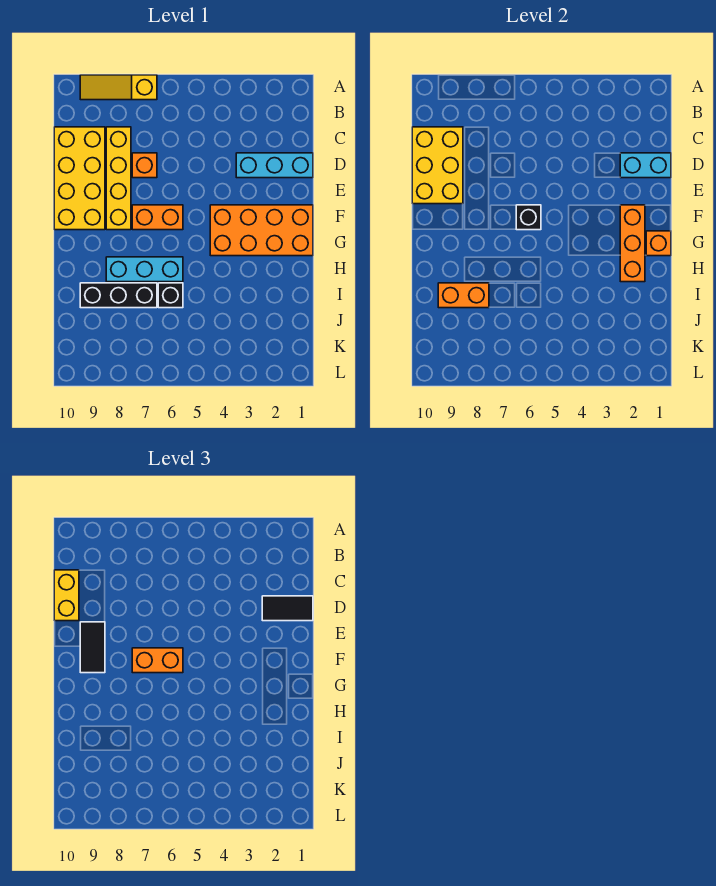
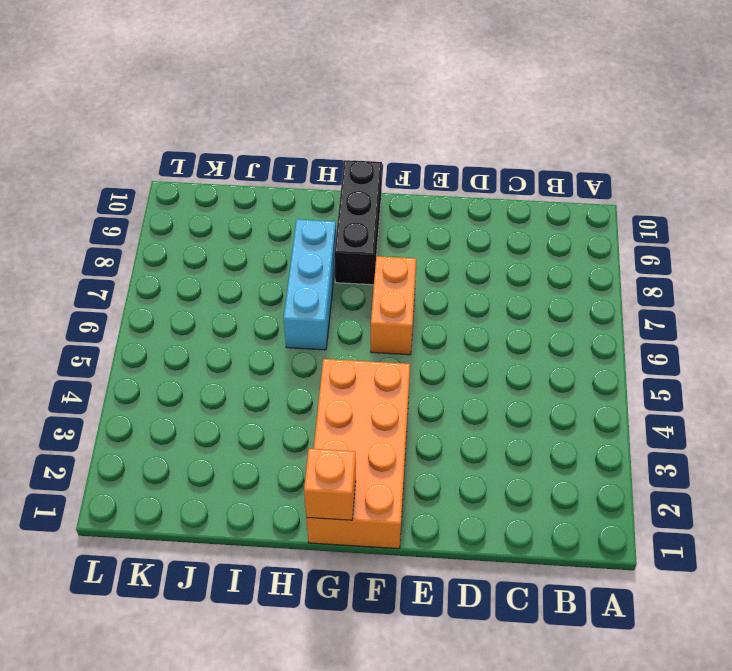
black brick G8:G10 level 1 -> black brick I7:I9 level 1
none -> yellow slope A7:A9 level 1 top 7
none -> yellow brick C8:F8 level 1
none -> yellow brick C9:F10 level 1

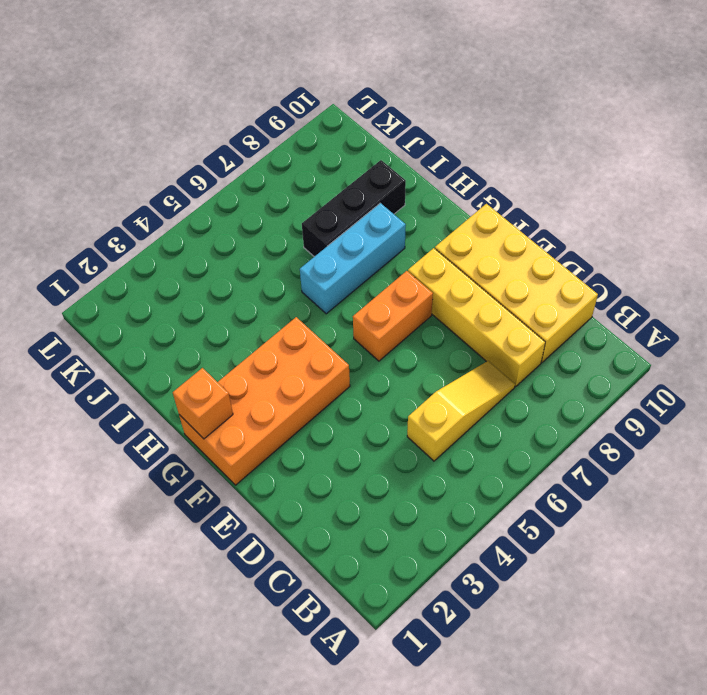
yellow slope C5:C7 level 1 top 5 -> yellow slope A7:A9 level 1 top 7
none -> cyan brick D1:D3 level 1
none -> orange brick D7 level 1
none -> black brick I6 level 1

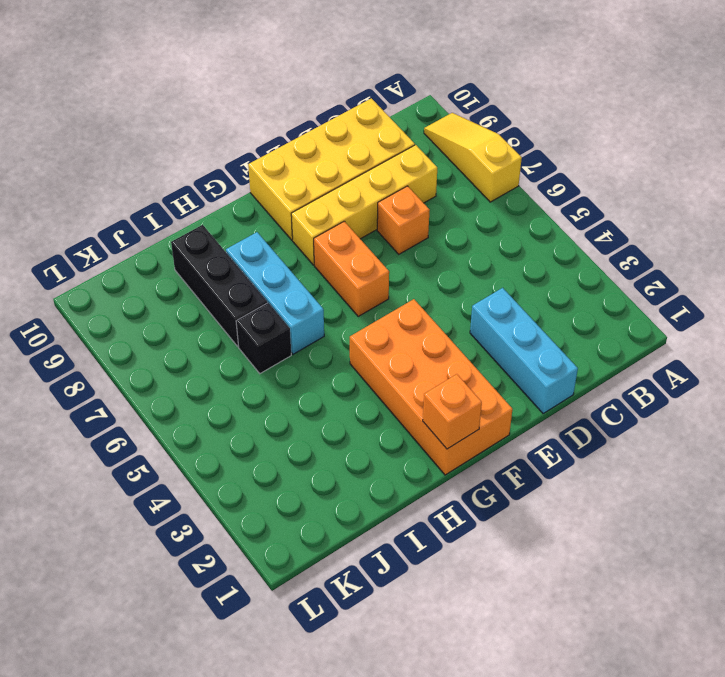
none -> yellow brick C9:E10 level 2
none -> cyan brick D1:D2 level 2
none -> orange brick F2:H2 level 2

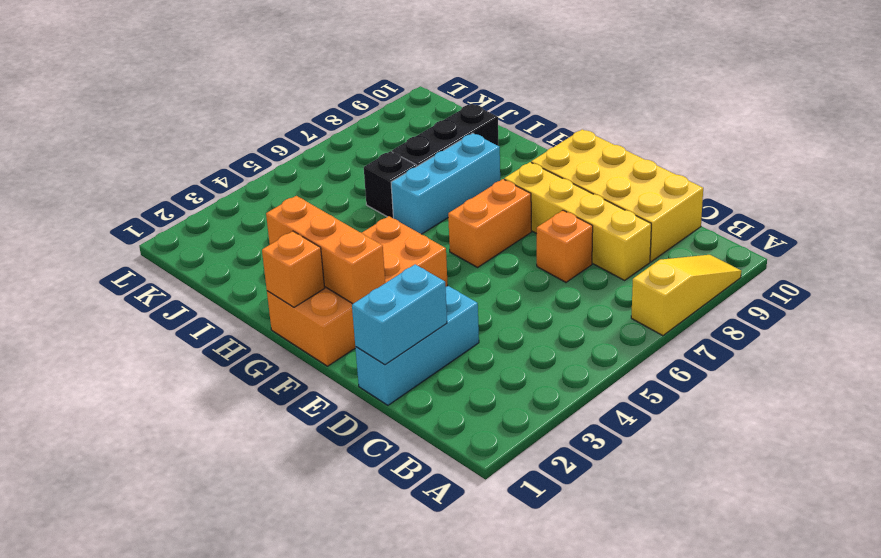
none -> yellow brick C9:E10 level 2
none -> black brick F6 level 2
none -> orange brick I8:I9 level 2

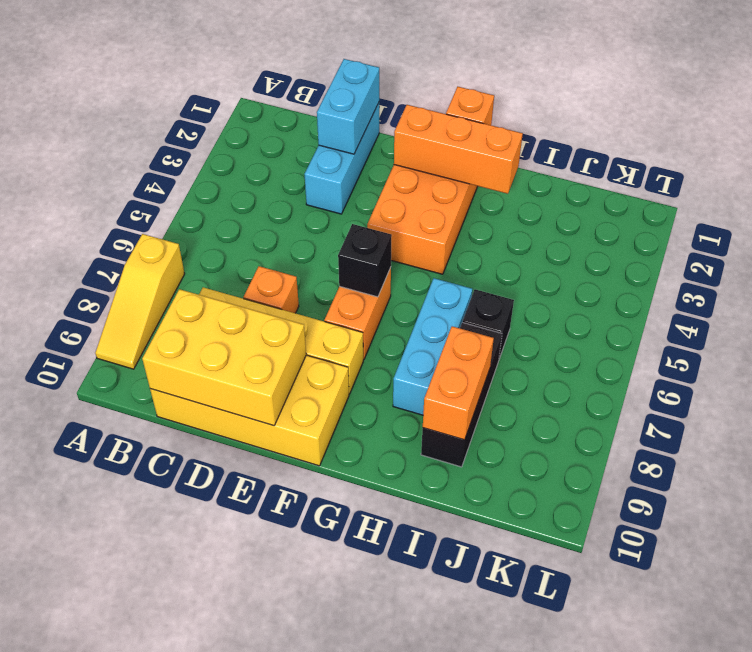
none -> yellow brick C10:D10 level 3
none -> black tile D1:D2 level 3
none -> black tile E9:F9 level 3

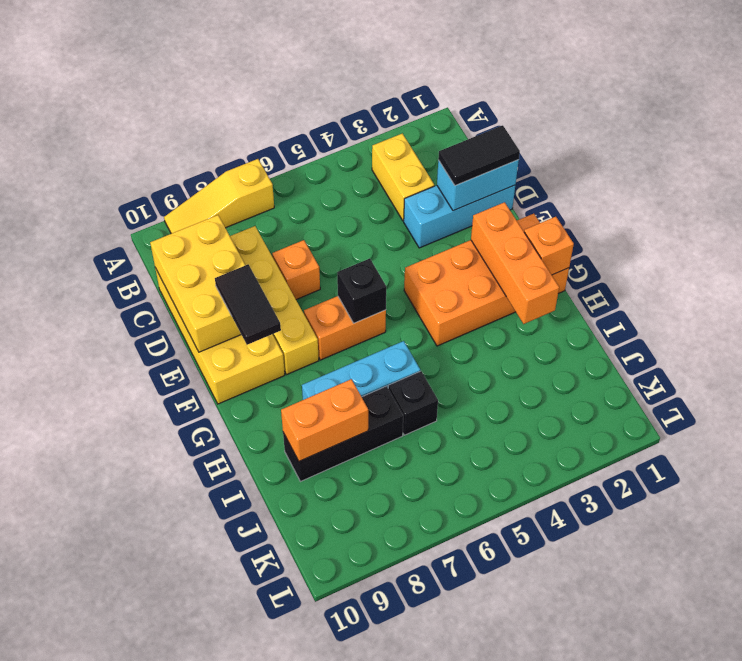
yellow brick B3:C3 level 1 -> yellow brick C10:D10 level 3
none -> orange brick F6:F7 level 3

